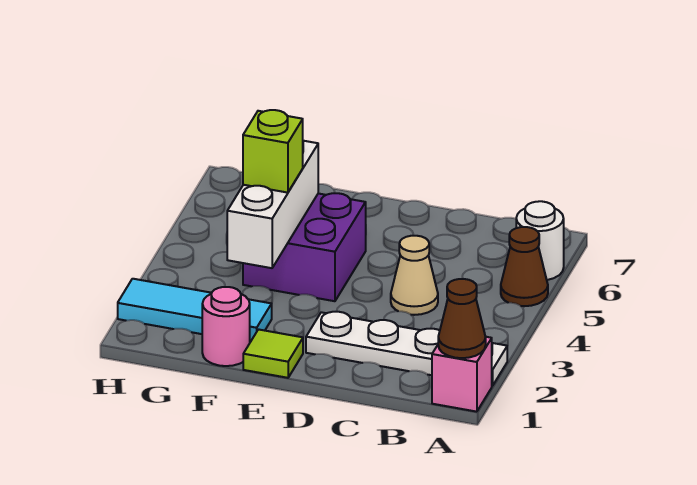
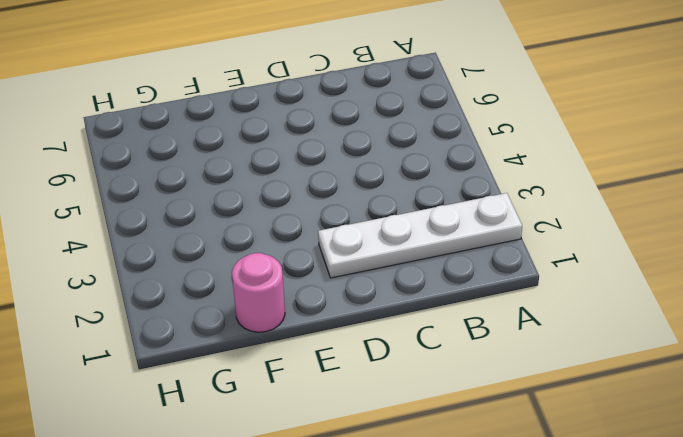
none -> pink brick A1 level 1
none -> brown cone A5 level 1
none -> white round brick A6 level 1

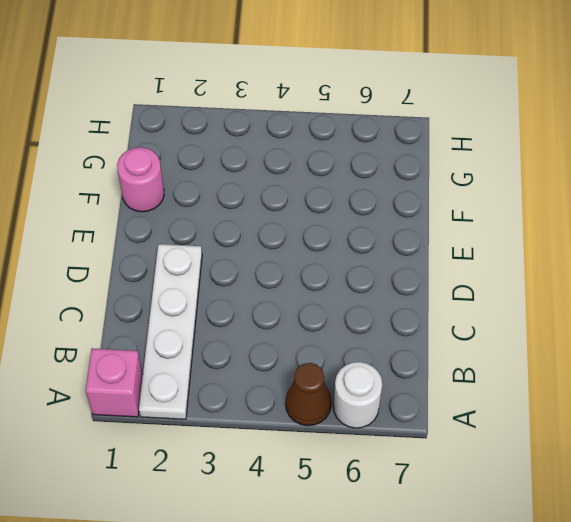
none -> tan cone C4 level 1
none -> lime tile E1 level 1
none -> purple brick E4:F5 level 1

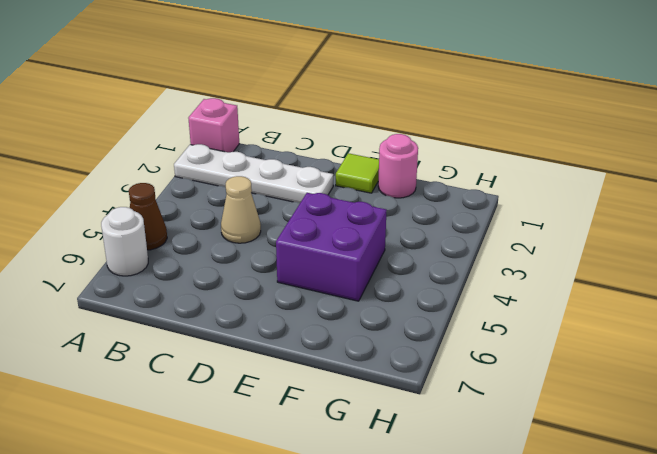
none -> cyan tile F2:H2 level 1
none -> brown cone A1 level 2
none -> white brick F3:F5 level 2

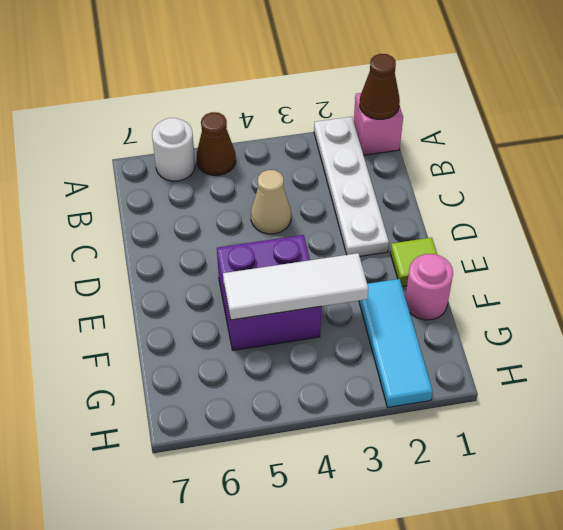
white tile F3:F5 level 2 -> white brick F3:F5 level 2
none -> lime brick F4 level 3

